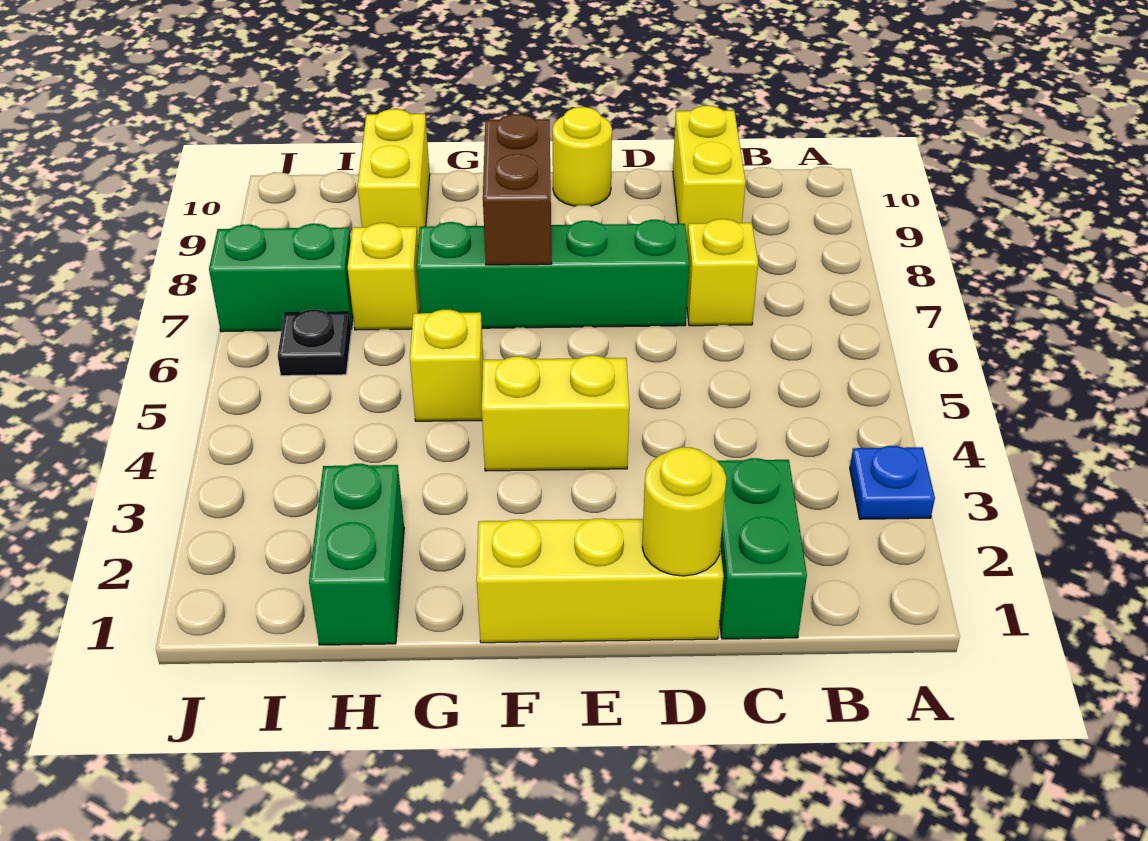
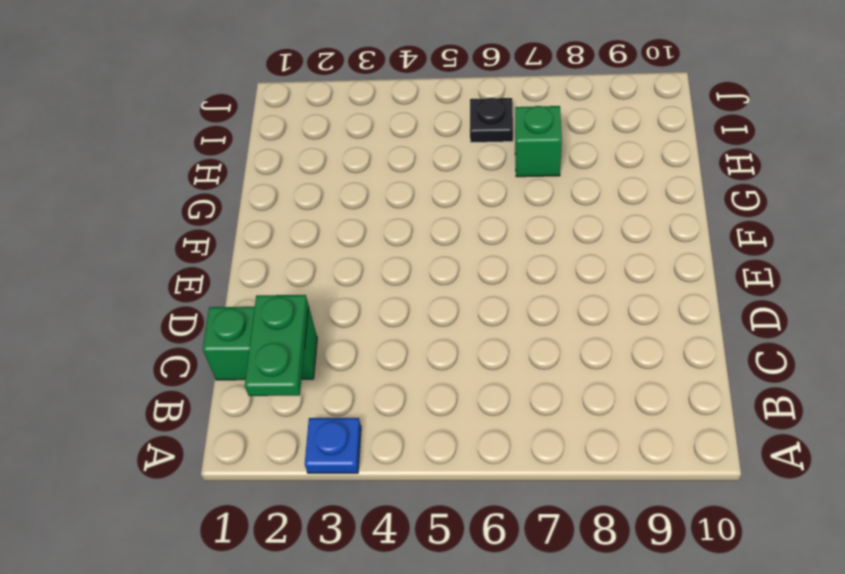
green plate B2:C2 level 2 -> none
green brick H7 level 1 -> yellow brick H7 level 1
none -> yellow brick C7 level 1
none -> yellow brick C9:C10 level 1
none -> yellow brick D1:F1 level 1

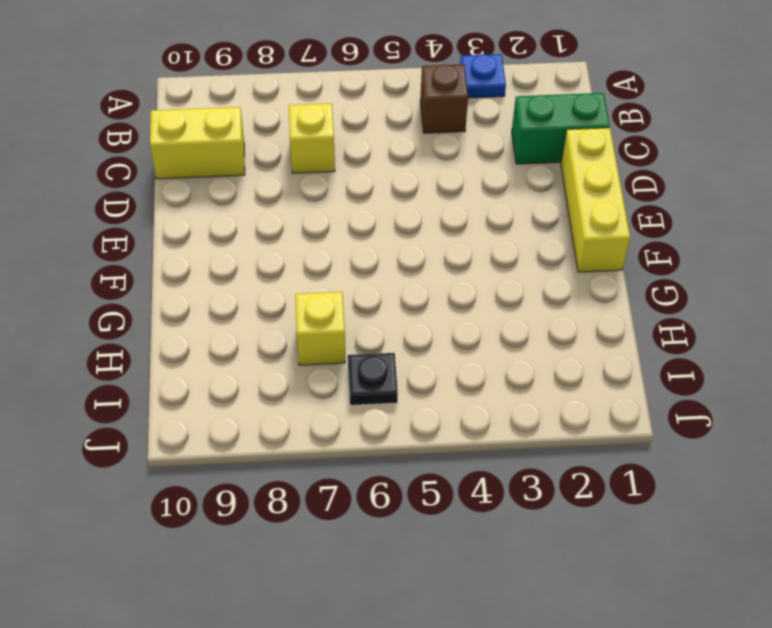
brown brick B4 level 1 -> none
none -> green brick D7:G7 level 1
none -> yellow brick E4:F4 level 1
none -> yellow round brick E10 level 1

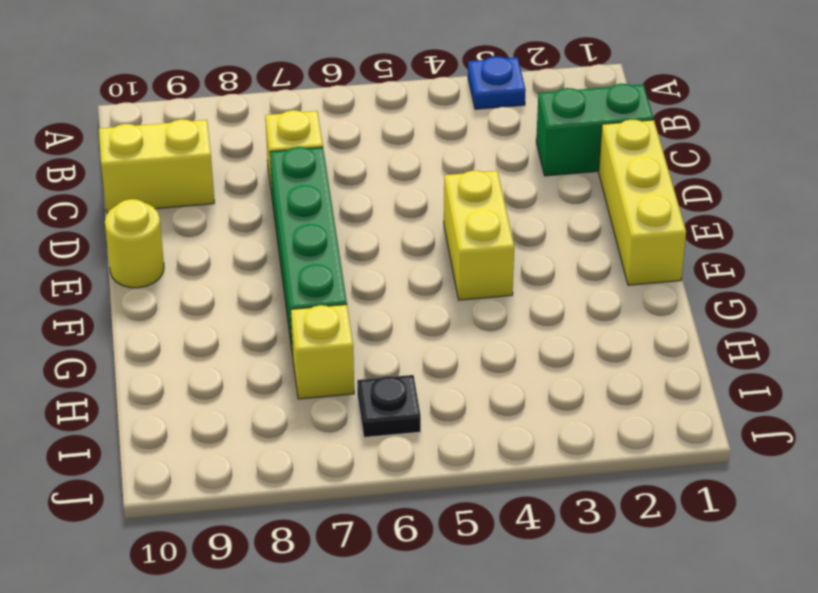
none -> yellow brick G5 level 1
none -> green brick H1:H2 level 1
none -> yellow brick H9:H10 level 1

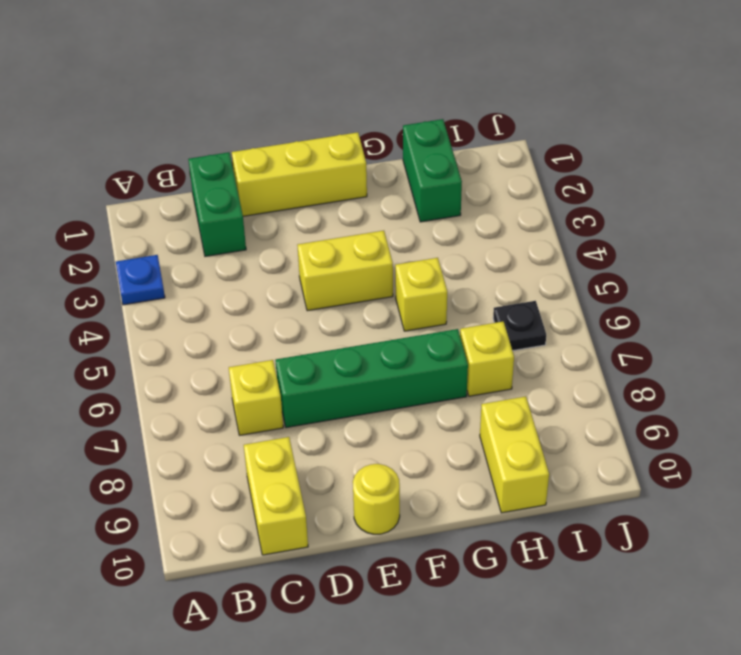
none -> green brick I7:J7 level 1
none -> yellow round brick D1 level 2
none -> brown brick F7:F8 level 2

